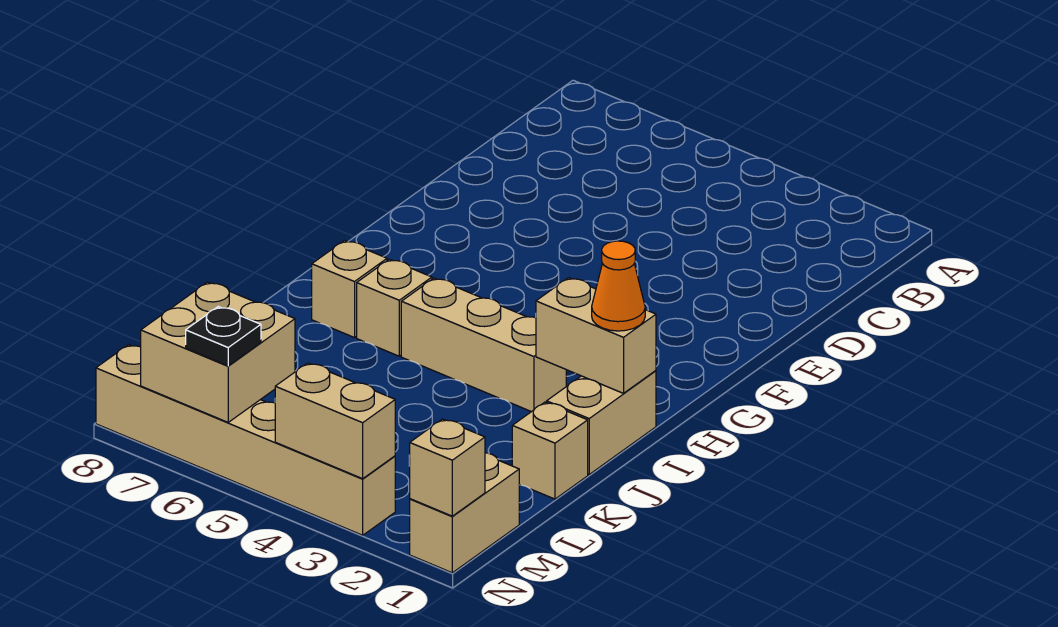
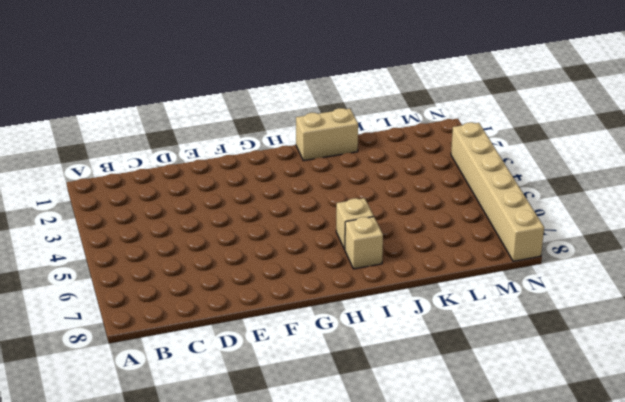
none -> tan brick I3:I5 level 1
none -> tan brick K1 level 1
none -> tan brick M1:N1 level 1

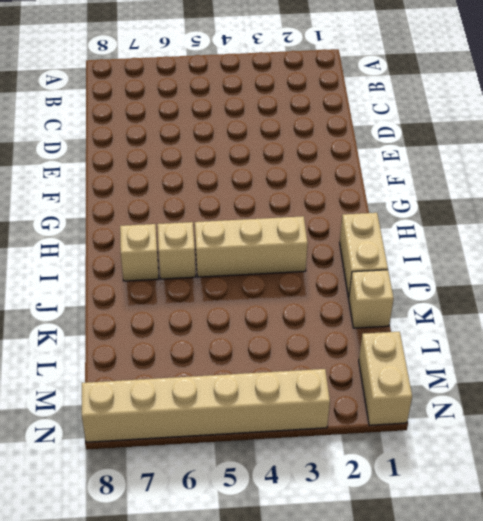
none -> tan brick I1:I2 level 2
none -> tan brick M6:N7 level 2
none -> tan brick N1 level 2

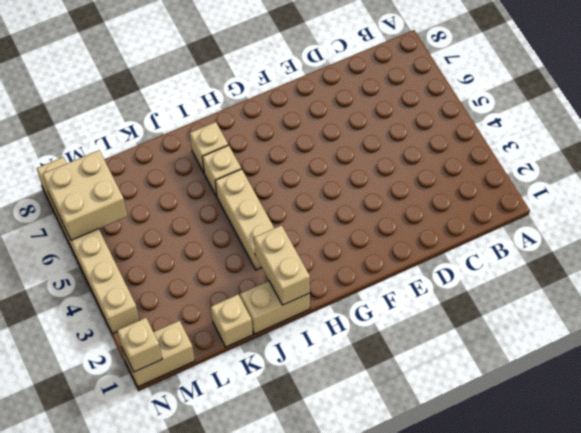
none -> tan brick N3:N4 level 2
none -> orange cone I1 level 3
none -> black plate N6 level 3

